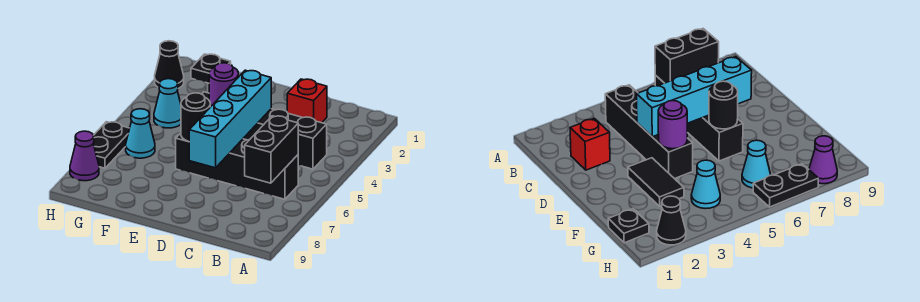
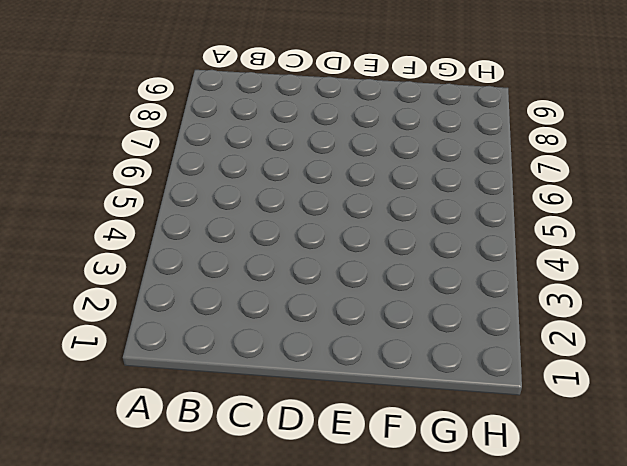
none -> black brick B4:E4 level 1
none -> black brick B6:E6 level 1
none -> red brick C2 level 1

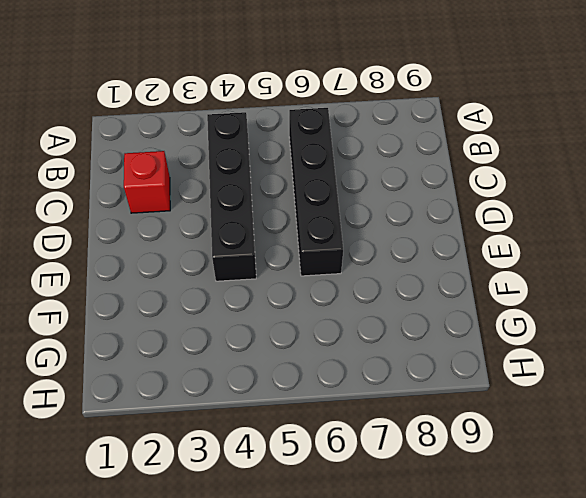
none -> black tile E3:F3 level 1
none -> black plate G1 level 1
none -> cyan cone G4 level 1

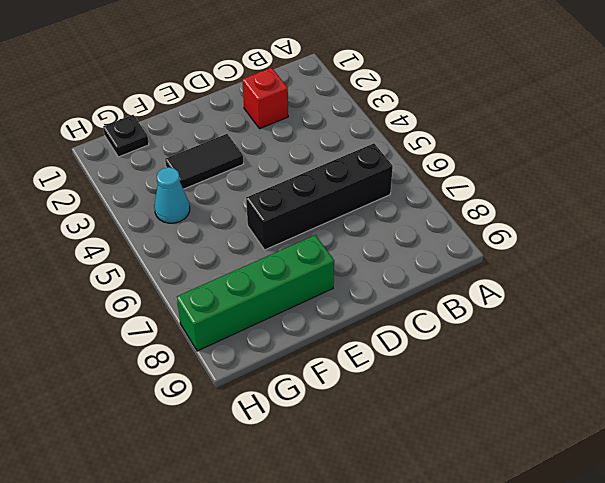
green brick E8:H8 level 1 -> purple cone H8 level 1
none -> black brick B4:E4 level 1
none -> cyan cone G6 level 1
none -> black cone H2 level 1

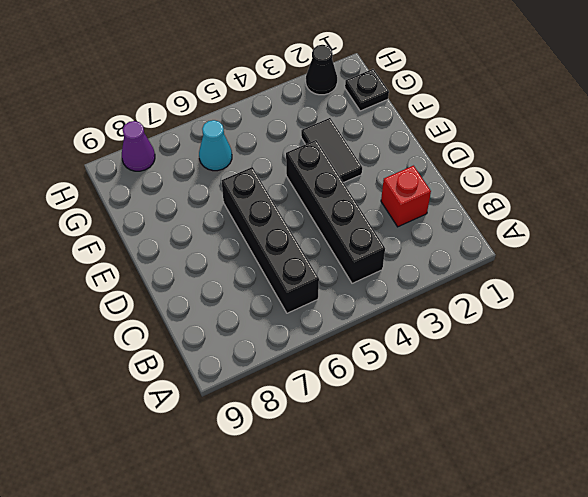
none -> cyan cone G4 level 1
none -> black plate H6:H7 level 1
none -> black brick B6:B7 level 2

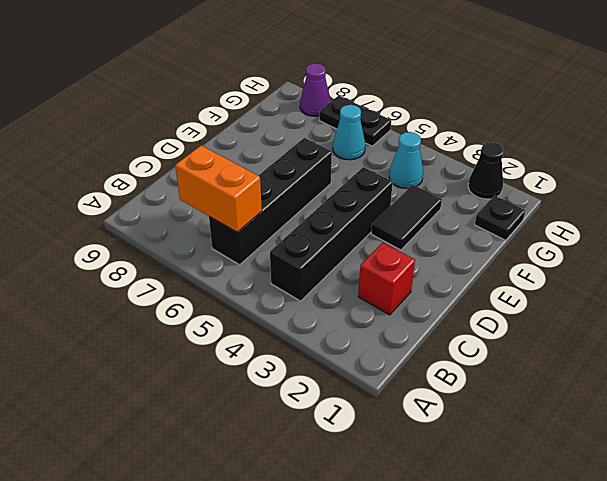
orange brick B6:B7 level 2 -> black brick B6:B7 level 2
none -> cyan brick D4:D7 level 2
none -> purple round brick E4 level 2
none -> black round brick E6 level 2

